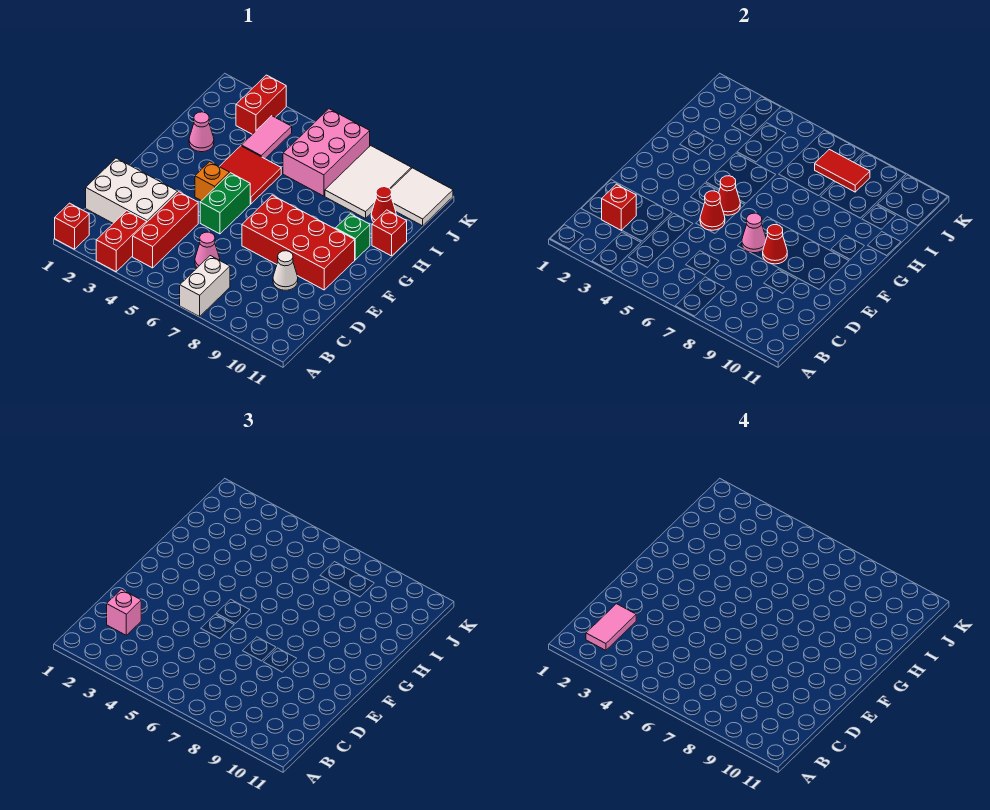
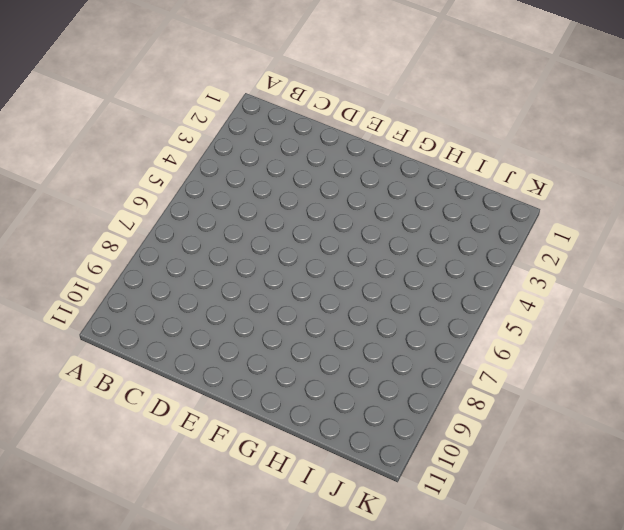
none -> red brick A1 level 1
none -> red brick A3:B3 level 1
none -> white brick A7:B7 level 1

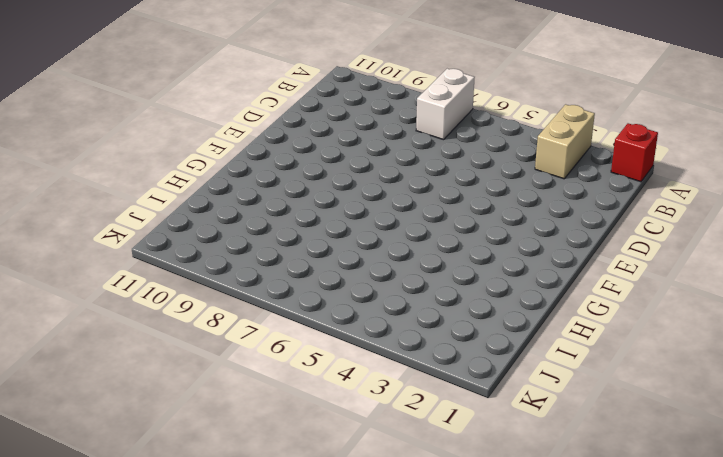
tan brick A3:B3 level 1 -> red brick A3:B3 level 1
none -> red brick B4:D4 level 1
none -> white brick C1:D3 level 1
none -> pink cone C6 level 1

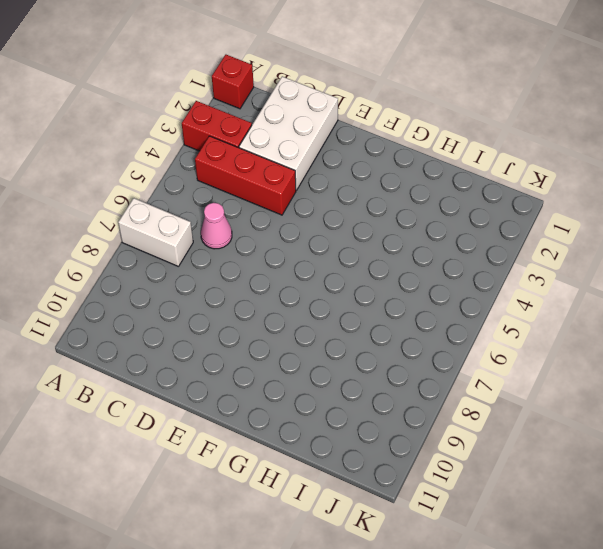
none -> white cone D9 level 1
none -> green brick E5:F5 level 1
none -> red brick E7:F10 level 1

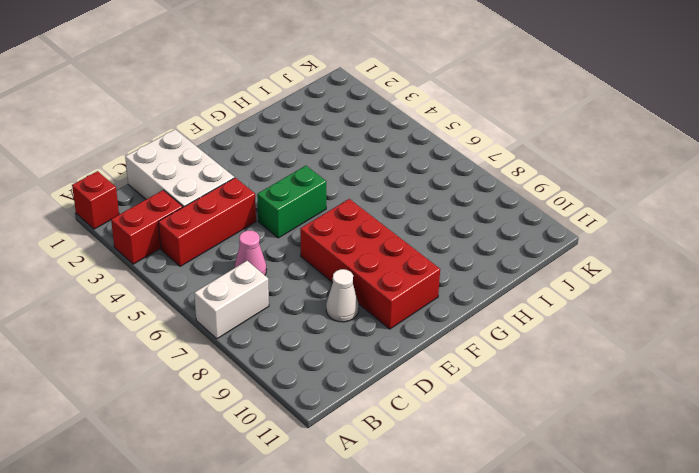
none -> orange brick F4 level 1
none -> red tile G4:H5 level 1
none -> green brick G10 level 1

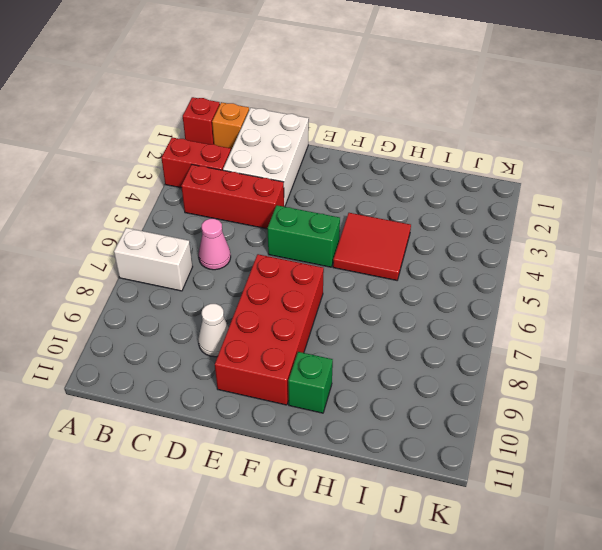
orange brick B1 level 1 -> orange brick F4 level 1
none -> pink cone H2 level 1
none -> red brick H11 level 1
none -> pink tile I4:J4 level 1

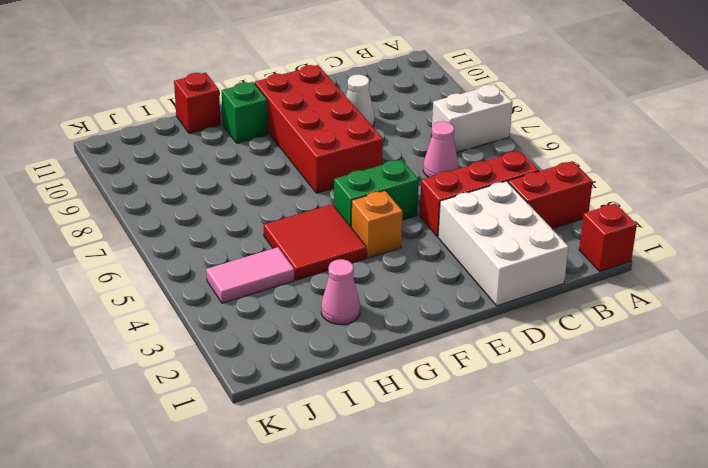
none -> pink brick I6:K7 level 1
none -> white tile I8:K9 level 1
none -> red cone I10 level 1

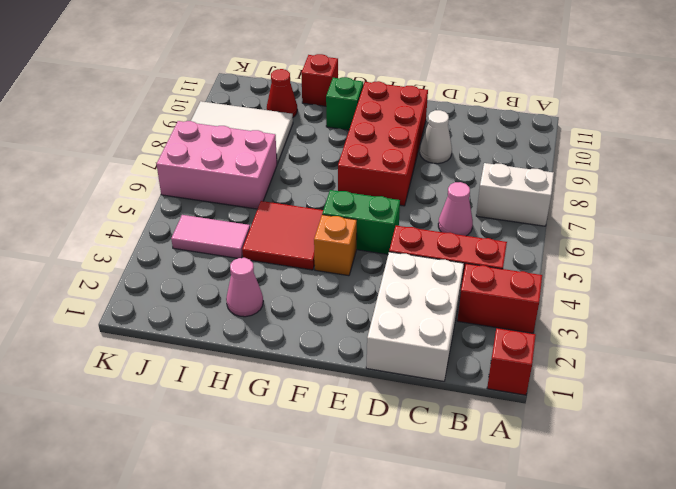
none -> red brick J3:K3 level 1
none -> white tile J10:K11 level 1
none -> red brick C2 level 2

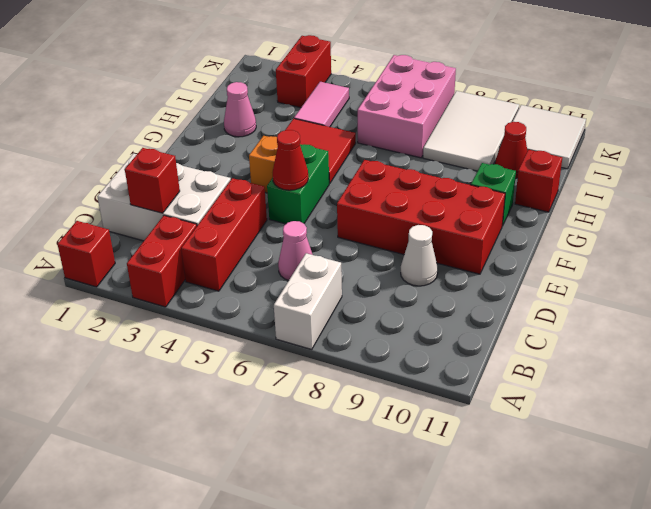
none -> pink cone E7 level 2
none -> red cone E8 level 2
none -> red cone F5 level 2

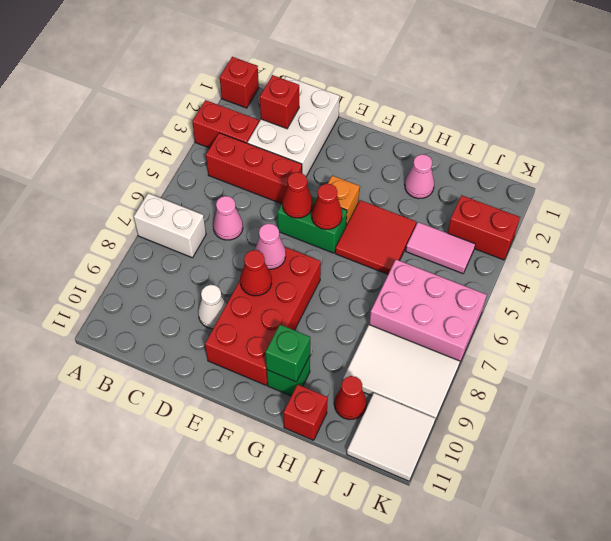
green brick G10 level 2 -> none
none -> red tile J7:J8 level 2
none -> pink brick C2 level 3
none -> pink tile B2:C2 level 4

